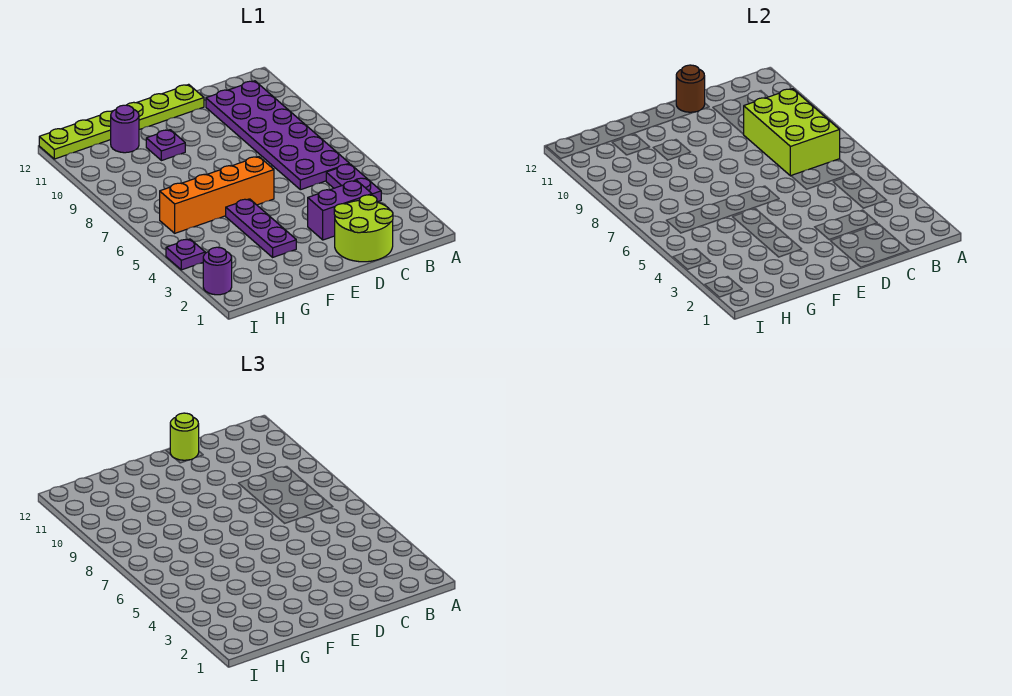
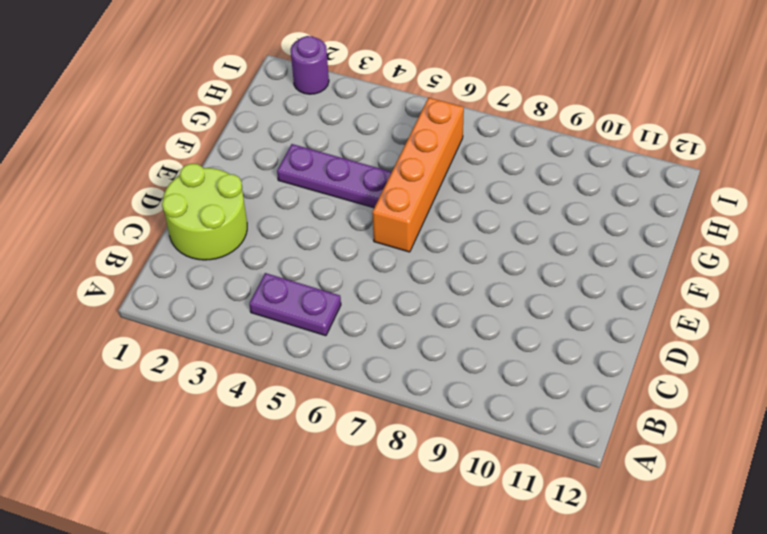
none -> purple plate B6:C11 level 1
none -> purple brick C3:D3 level 1
none -> lime plate D12:I12 level 1

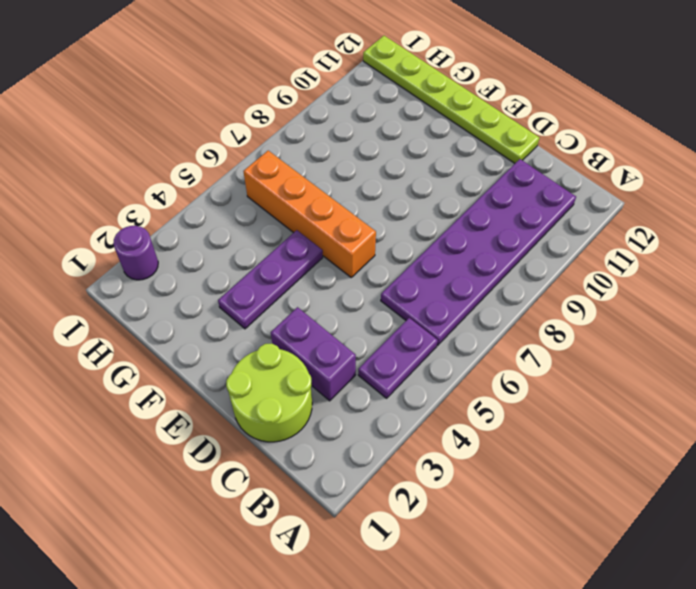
none -> purple plate F10 level 1
none -> purple round brick G11 level 1
none -> purple plate I4 level 1

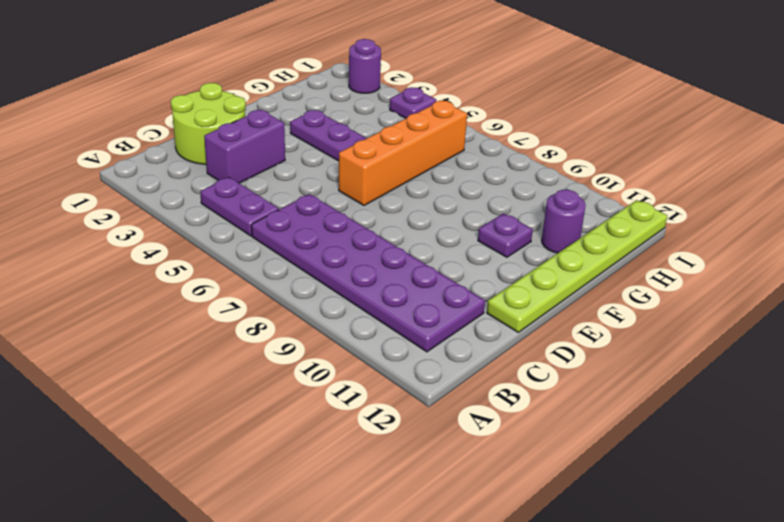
none -> lime brick B7:C9 level 2
none -> brown round brick D12 level 2
none -> lime round brick D12 level 3

